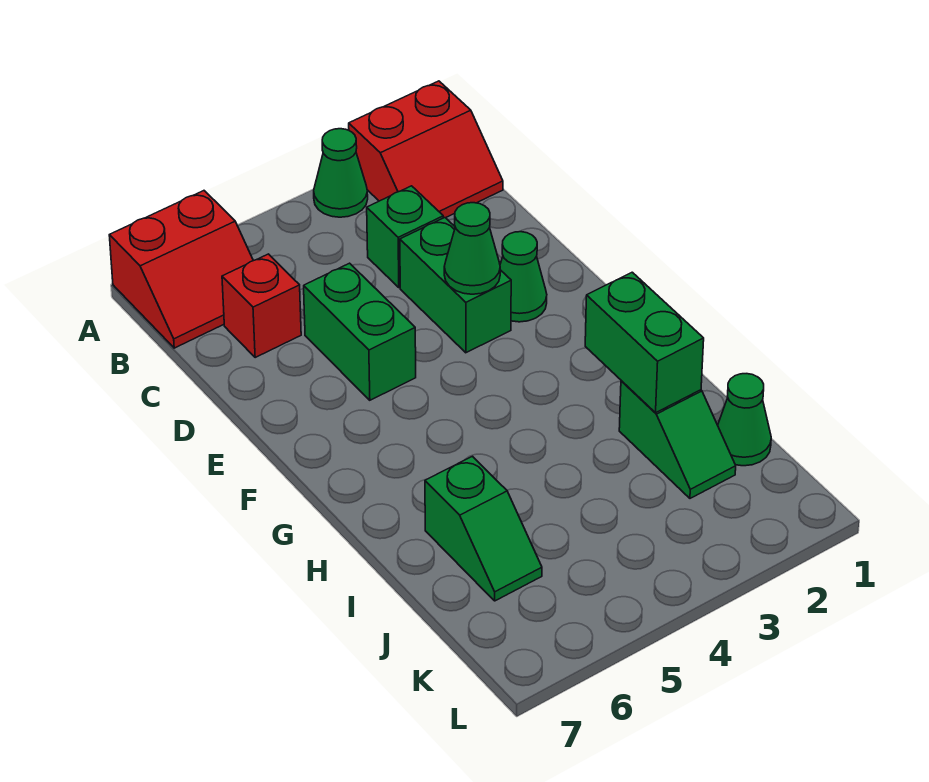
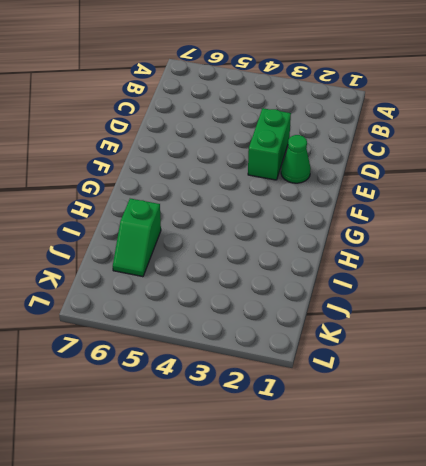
none -> red slope A1:B2 level 1 top A
none -> green cone A3 level 1
none -> red slope A6:B7 level 1 top A

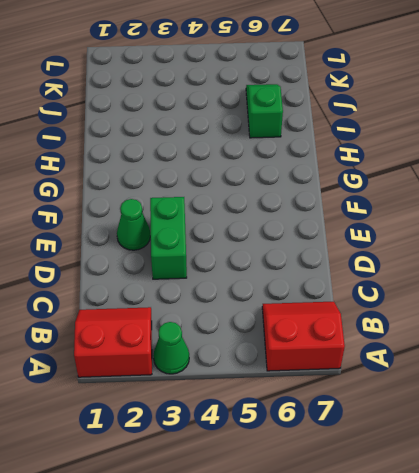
none -> green brick C3 level 1
none -> red brick C6 level 1
none -> green brick D5:E5 level 1

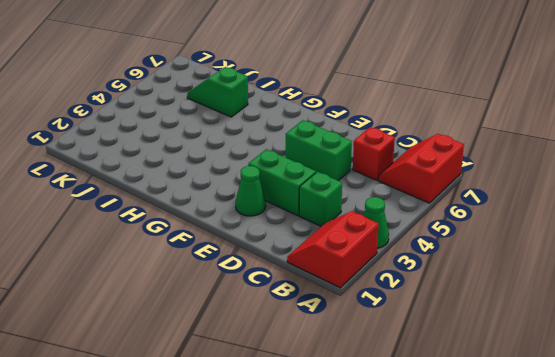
none -> green slope I2:J2 level 1 top I
none -> green cone J1 level 1
none -> green cone E3 level 2

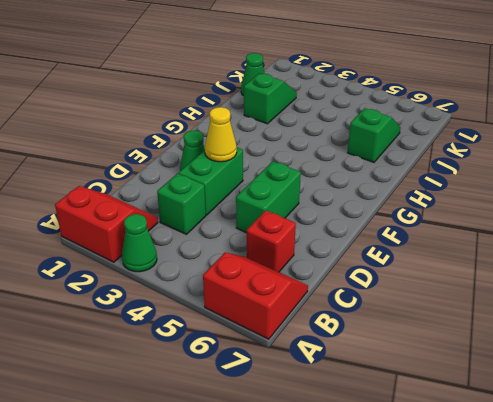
yellow cone E3 level 2 -> green cone E3 level 2
none -> green brick H2:I2 level 2

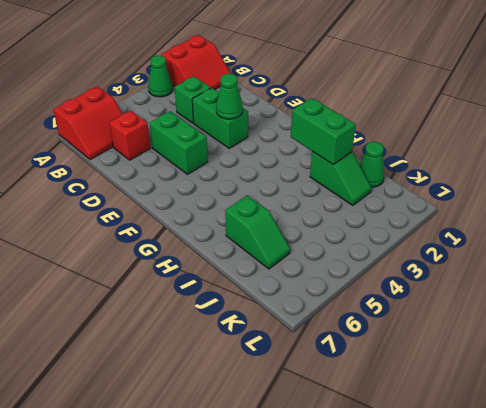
none -> green cone E2 level 1

